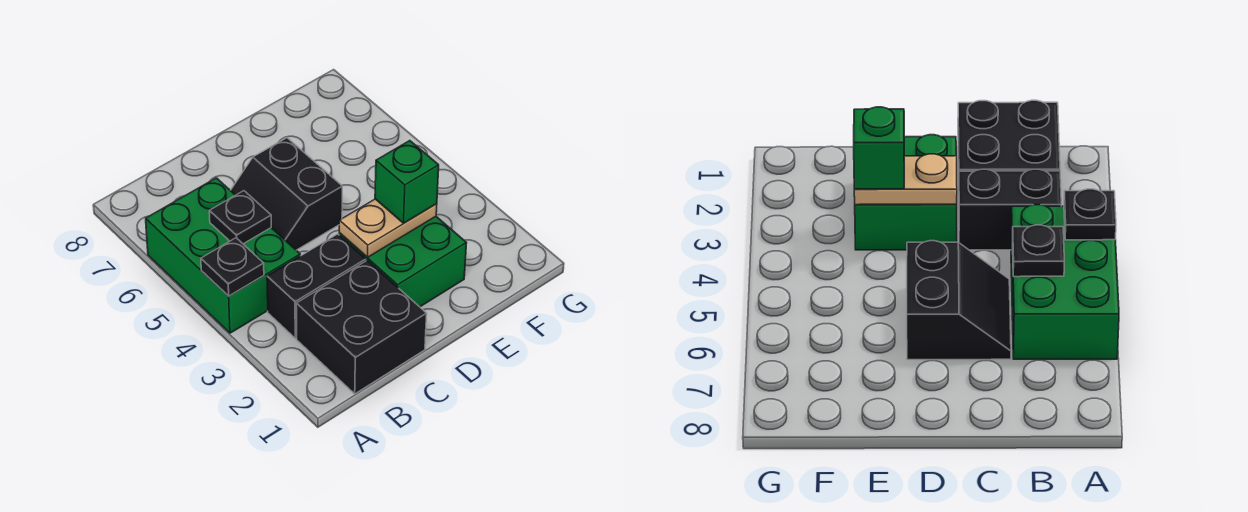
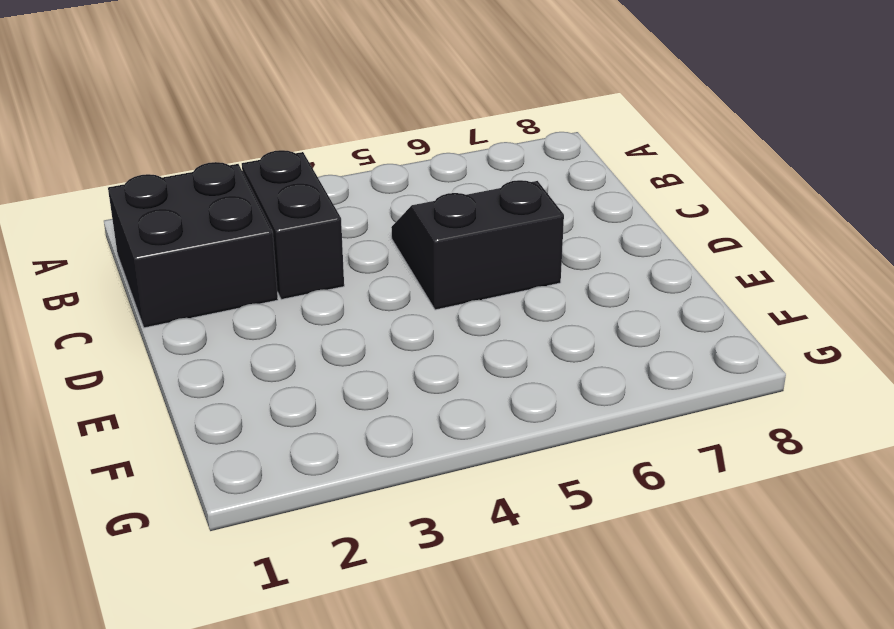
none -> green brick A4:B6 level 1
none -> green brick D2:E3 level 1

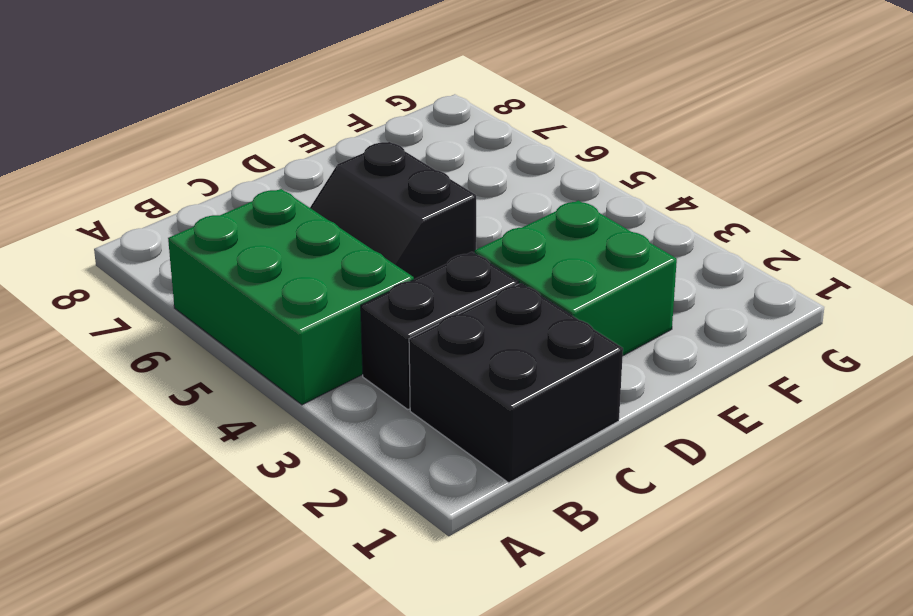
none -> black plate A4 level 2
none -> black plate B5 level 2

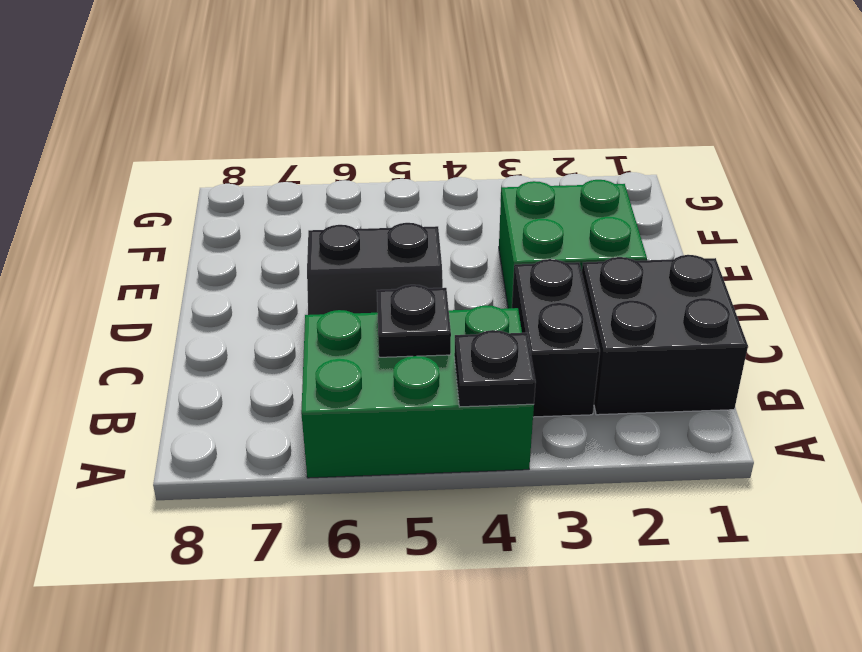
none -> tan plate D3:E3 level 2
none -> green brick E3 level 3

